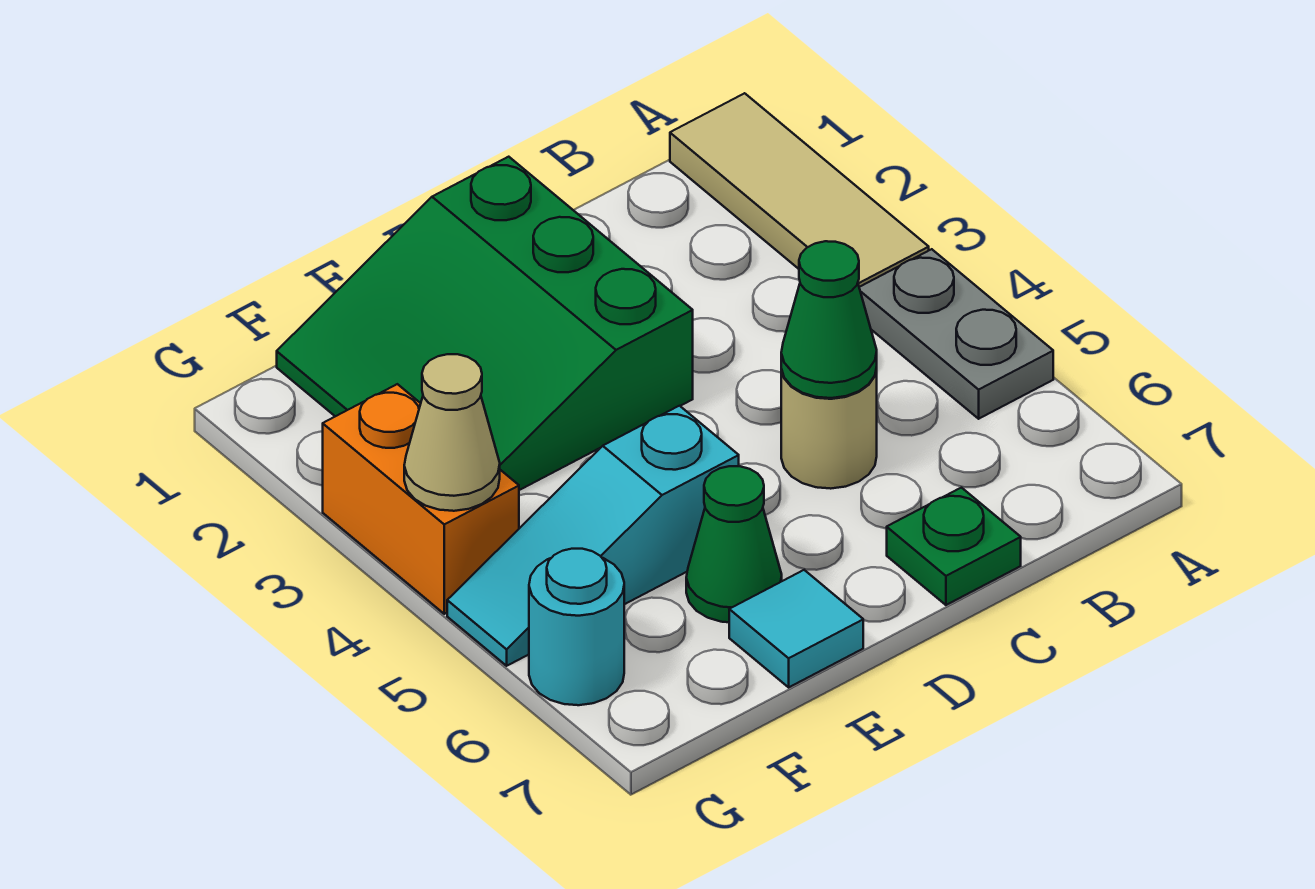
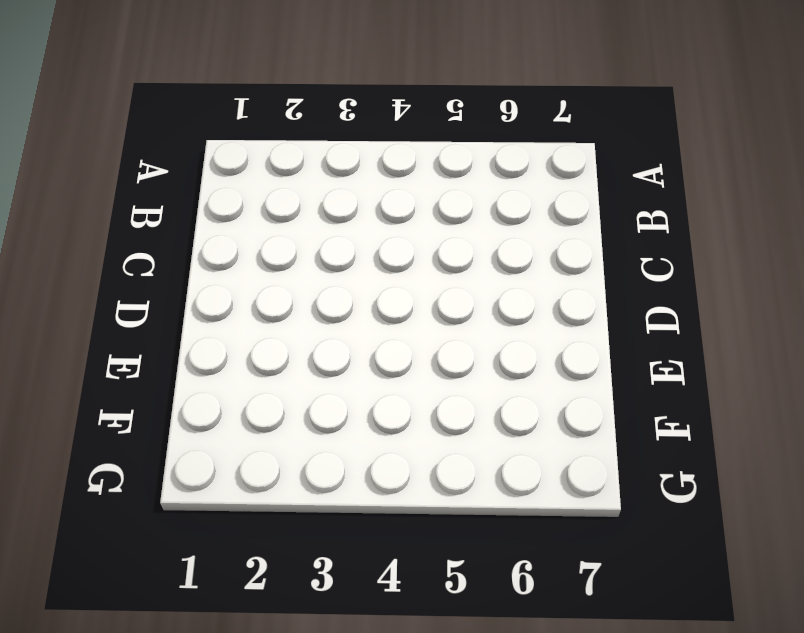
none -> tan tile A1:A3 level 1
none -> grey plate A4:A5 level 1
none -> tan round brick C5 level 1

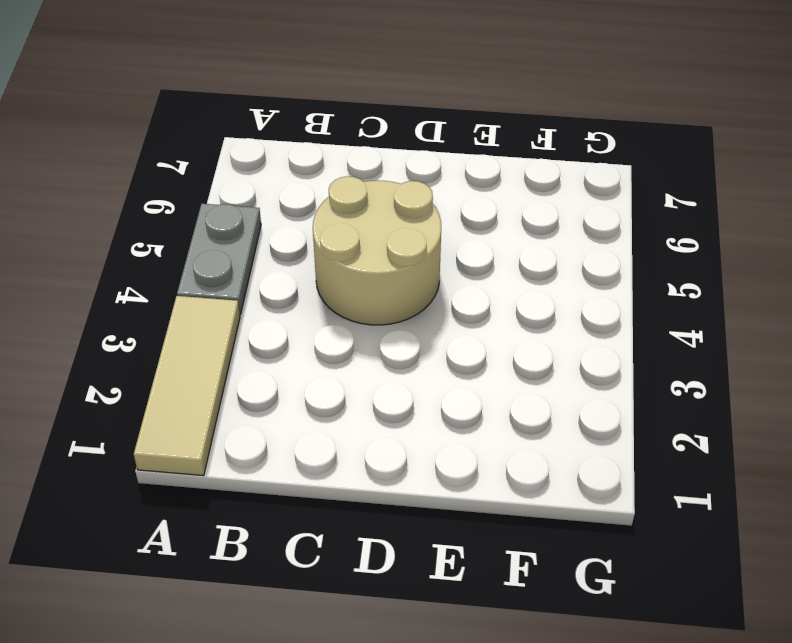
tan round brick C4:D5 level 1 -> tan round brick C5 level 1
none -> green plate C7 level 1
none -> green slope D1:F3 level 1 top D
none -> cyan slope E5:G5 level 1 top E

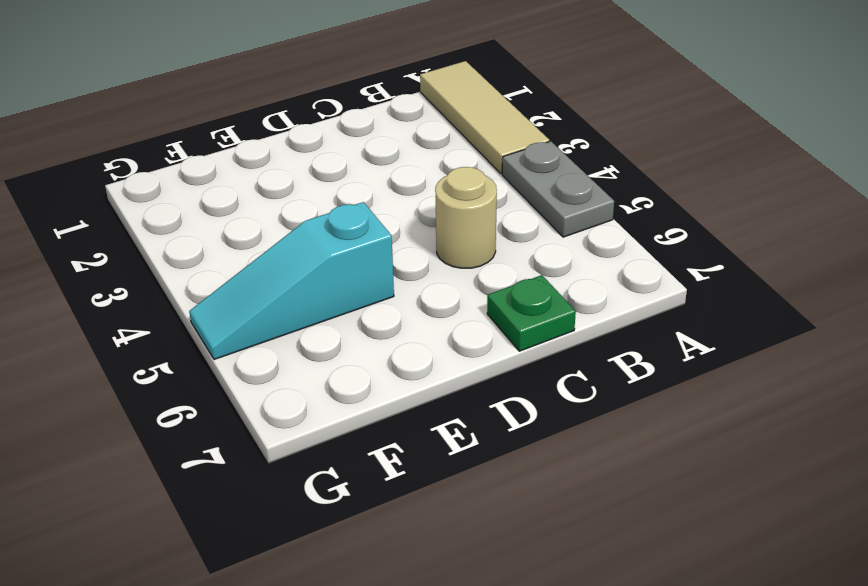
none -> green slope D1:F3 level 1 top D
none -> green cone E6 level 1
none -> cyan tile E7 level 1

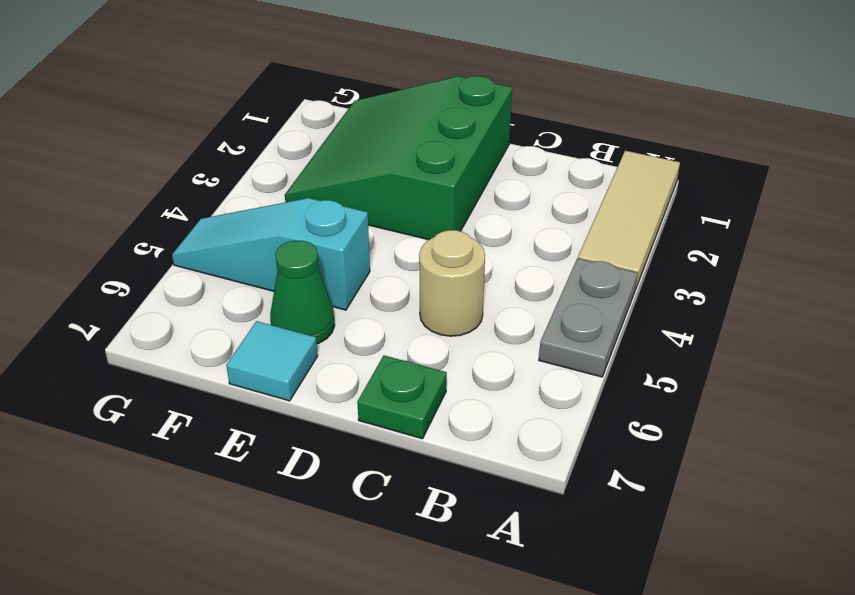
none -> orange brick G3:G4 level 1
none -> cyan round brick G6 level 1
none -> green cone C5 level 2

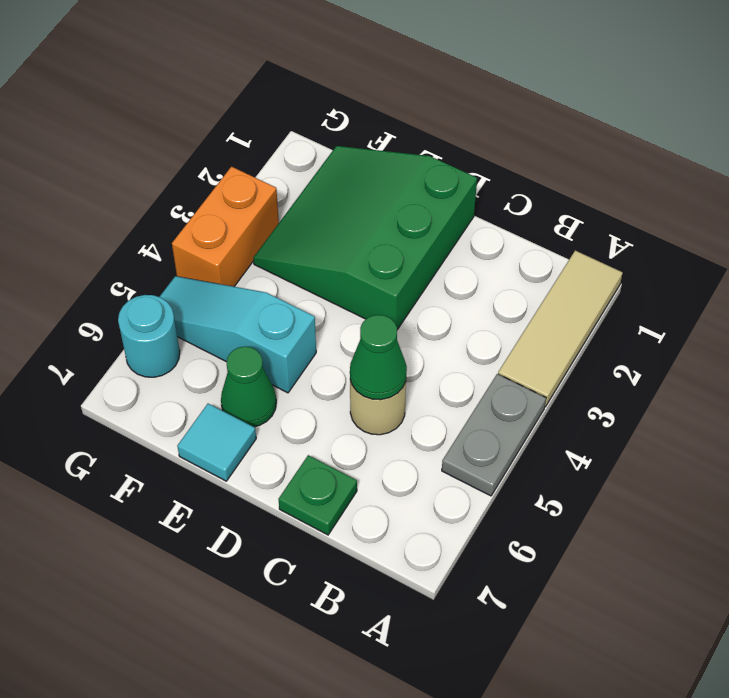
none -> tan cone G4 level 2

